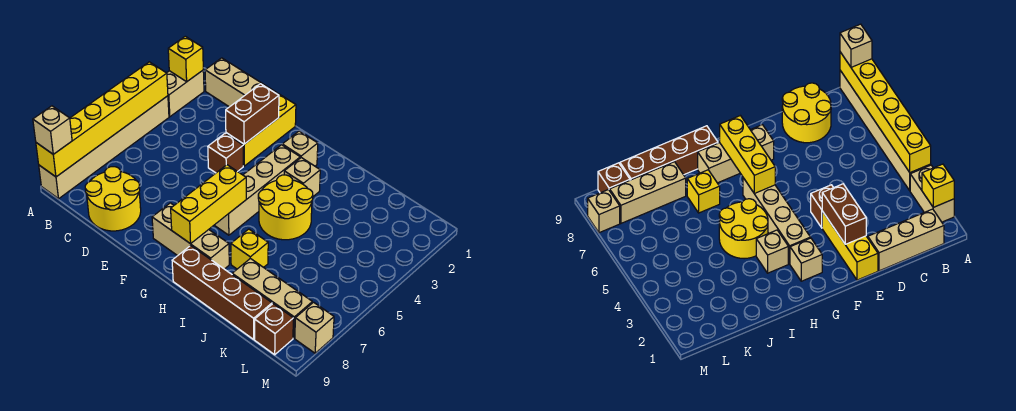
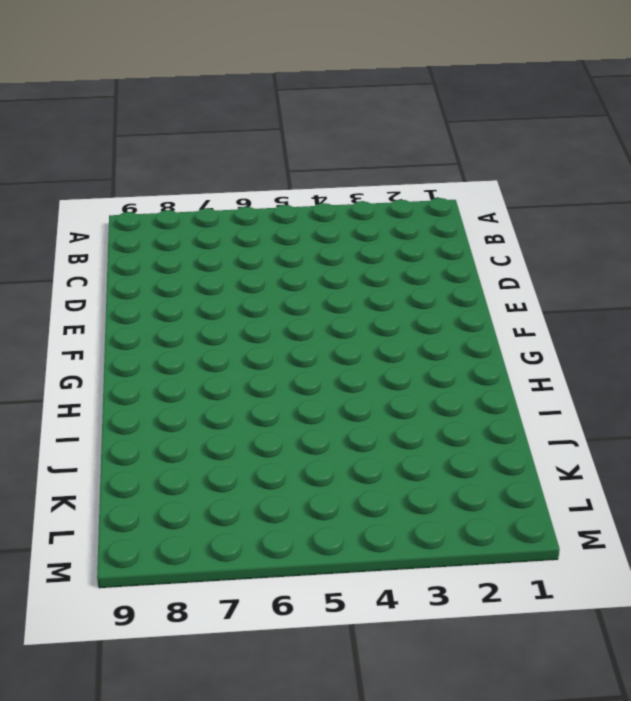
none -> tan brick A2:A3 level 1
none -> tan brick A4:A9 level 1
none -> tan brick B1:D1 level 1

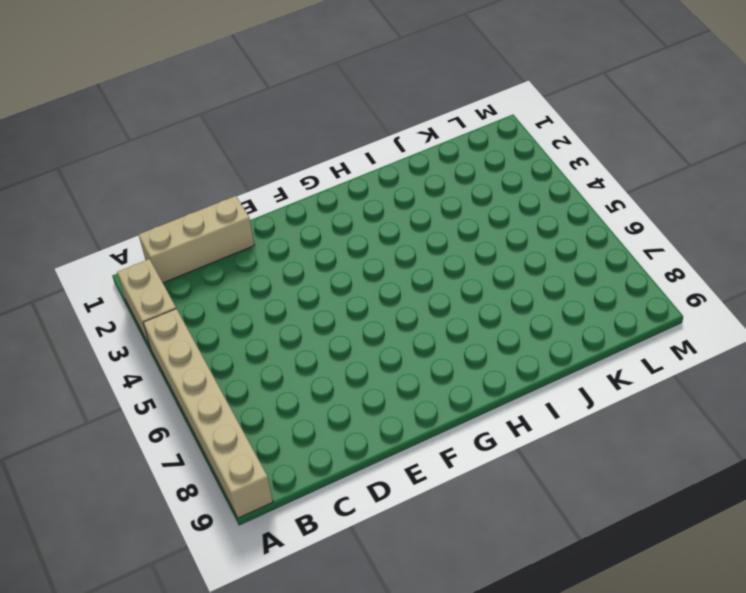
none -> yellow round brick C8:D9 level 1
none -> yellow brick E1:E3 level 1
none -> brown brick E4 level 1

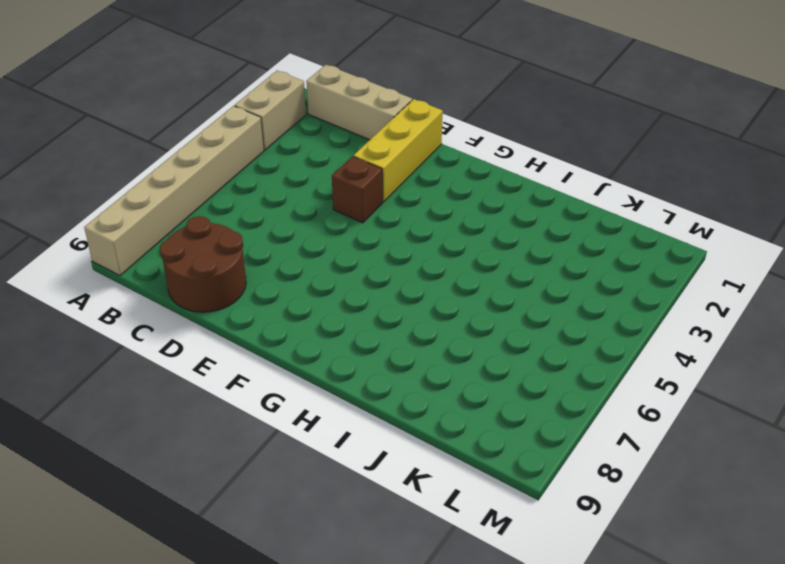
brown round brick C8:D9 level 1 -> yellow round brick C8:D9 level 1
none -> tan brick F8:H8 level 1
none -> tan brick G2 level 1
none -> tan brick G3:G6 level 1

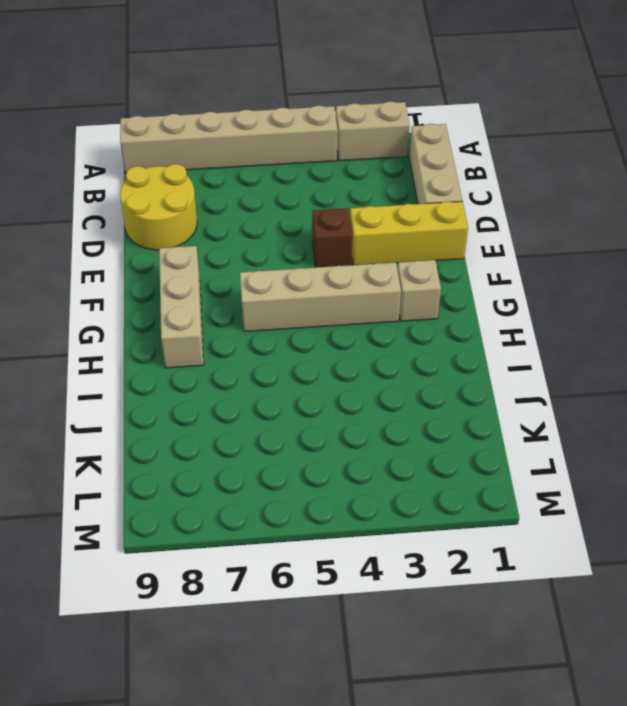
none -> tan brick H3 level 1
none -> yellow round brick H4:I5 level 1
none -> brown brick H9:K9 level 1

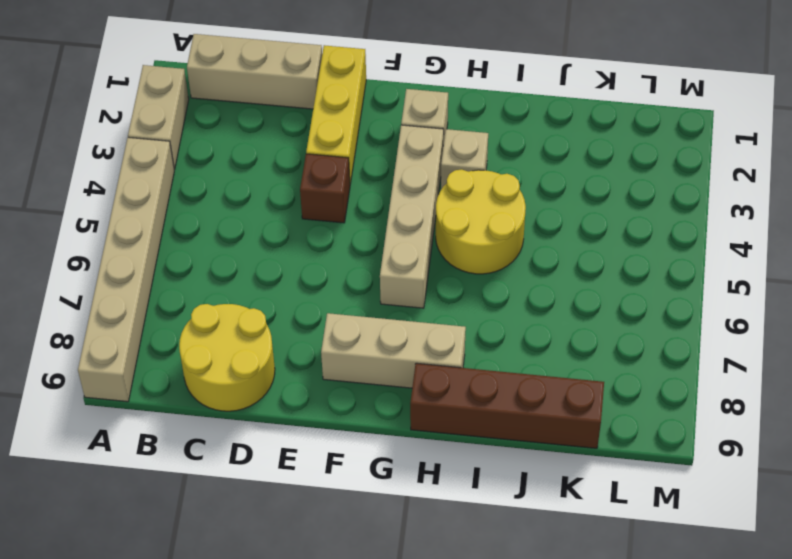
none -> yellow brick I7 level 1
none -> tan brick J8:L8 level 1
none -> brown brick L9 level 1

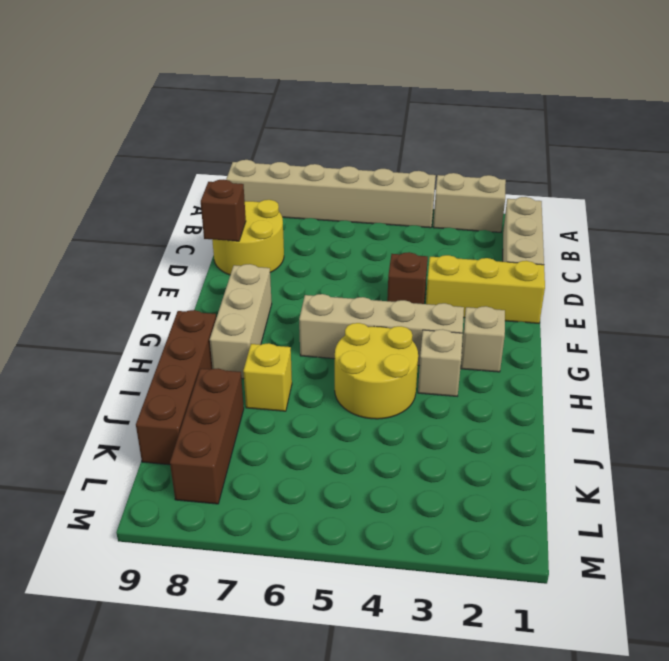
brown brick D9 level 2 -> brown brick L9 level 1
brown brick J8:L8 level 1 -> tan brick J8:L8 level 1
none -> tan brick M8 level 1
none -> yellow brick A2 level 2
none -> yellow brick A4:A9 level 2

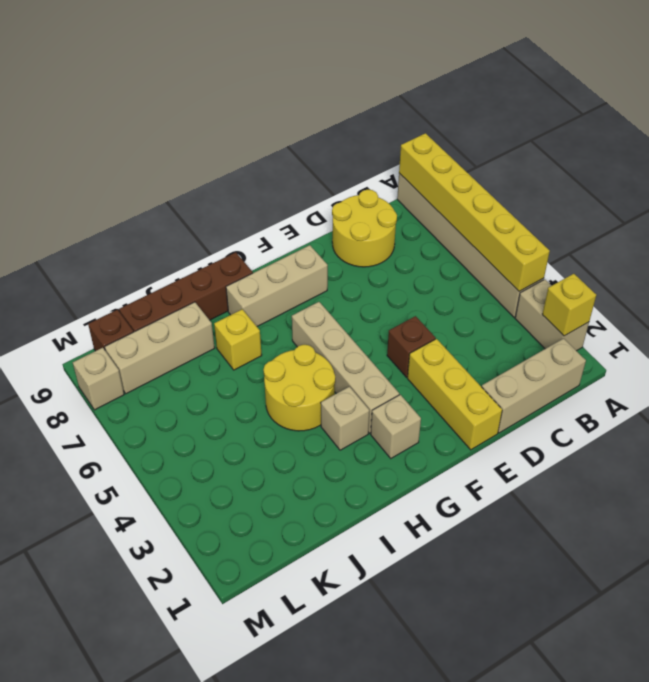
none -> brown brick E2:E3 level 2
none -> yellow brick G6:G8 level 2
none -> tan brick A9 level 3

